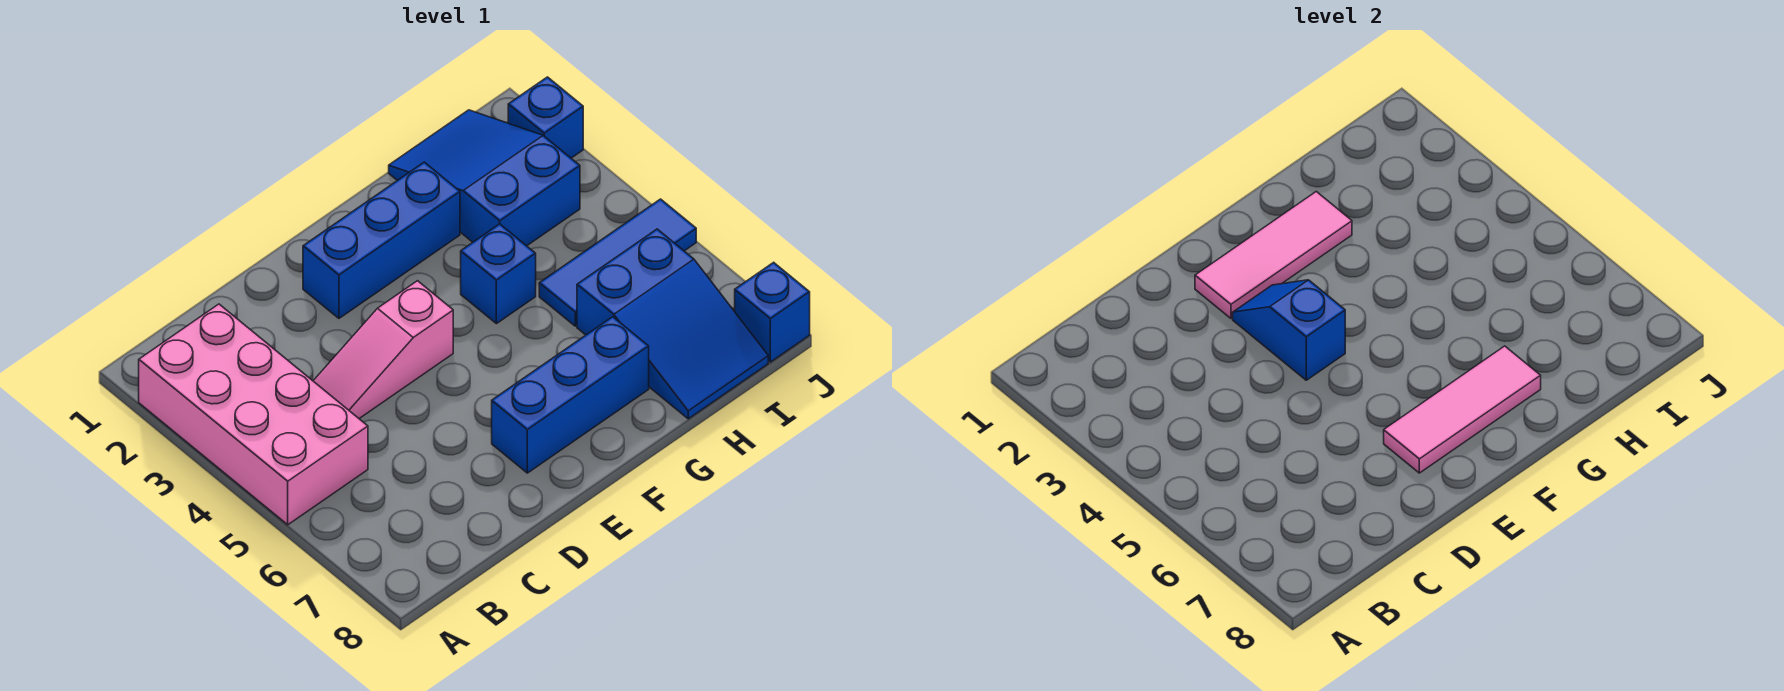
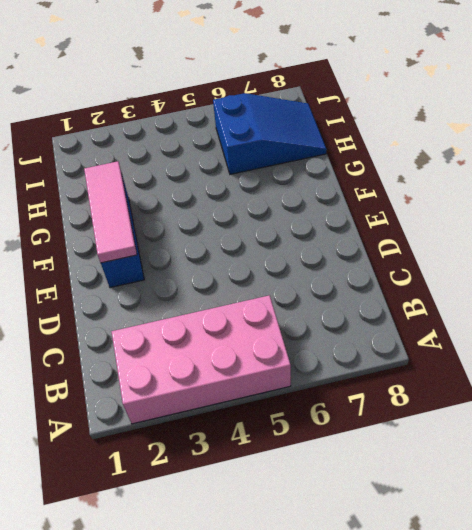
none -> pink slope C4:E4 level 1 top E
none -> blue brick E7:G7 level 1
none -> blue brick G4 level 1

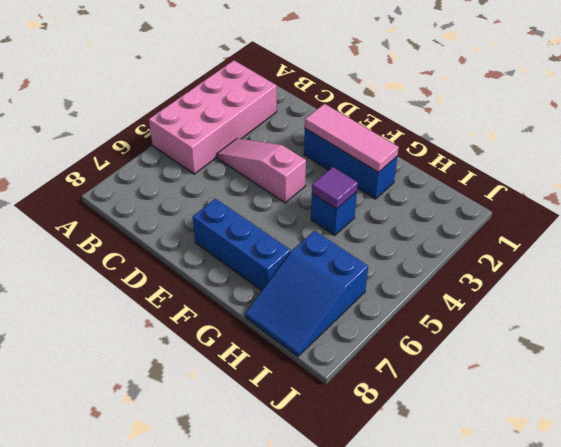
purple tile G4 level 2 -> none
none -> blue slope H1:I3 level 1 top 3
none -> blue tile H5:J5 level 1
none -> blue brick J2 level 1

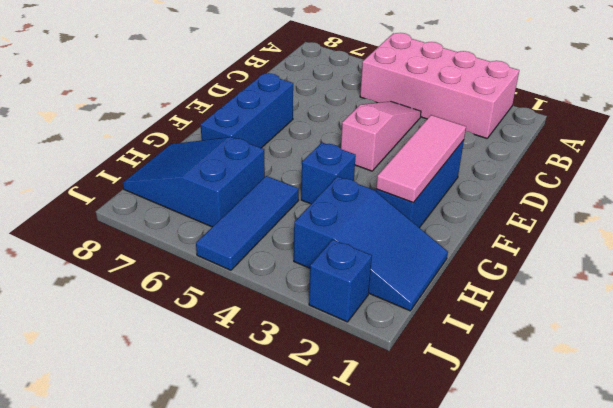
none -> blue brick J8 level 1
none -> blue slope E3:E4 level 2 top 4
none -> pink tile E7:G7 level 2

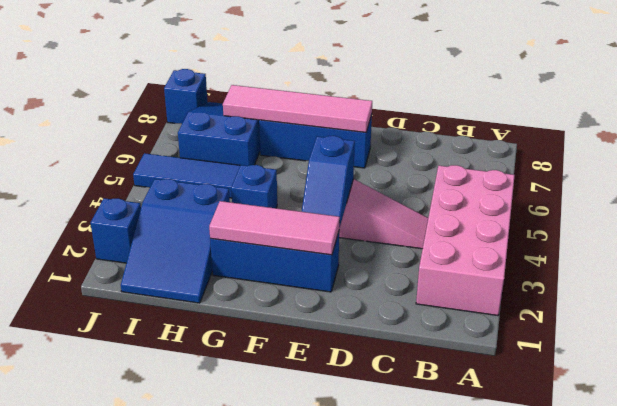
pink tile E7:H7 level 2 -> pink tile E7:G7 level 2

